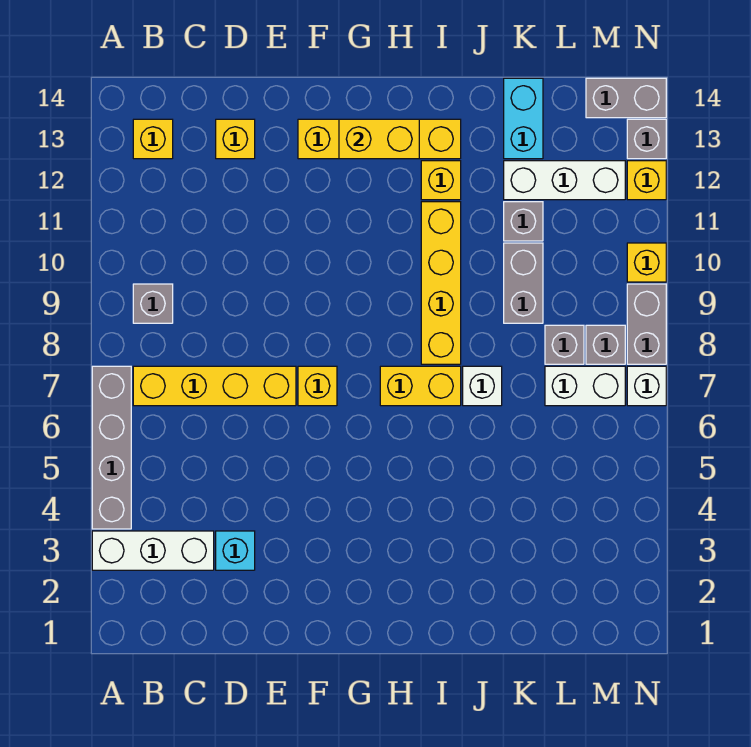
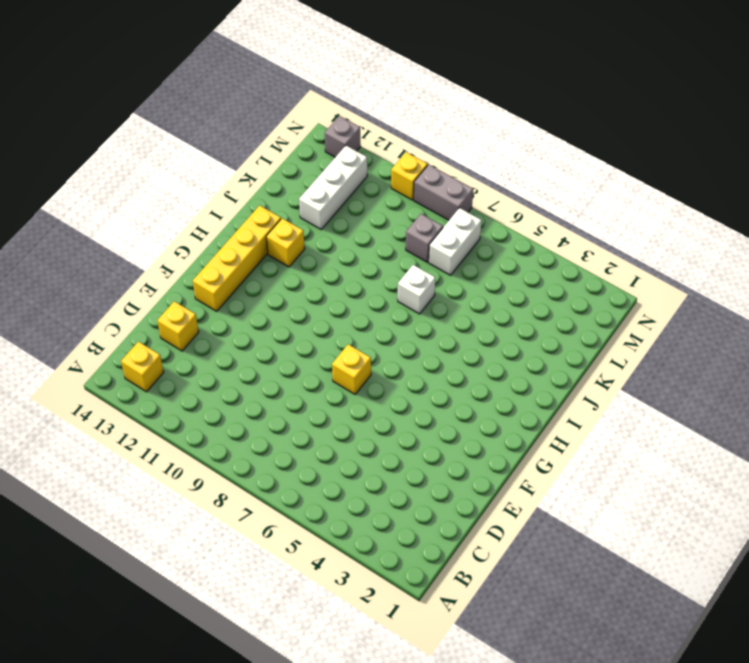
none -> white brick A3:C3 level 1
none -> grey brick A4:A7 level 1
none -> yellow brick B7:E7 level 1

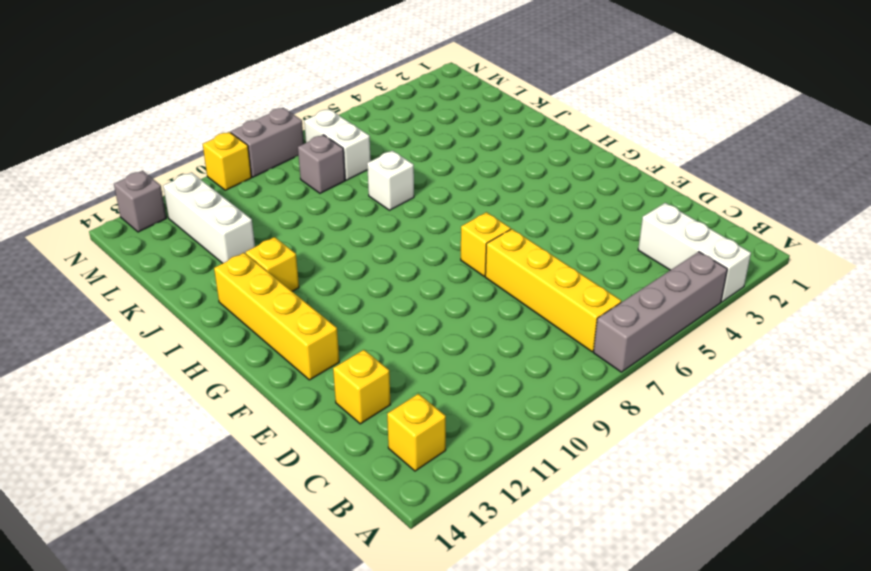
none -> grey brick B9 level 1
none -> cyan brick D3 level 1
none -> yellow brick H7:I7 level 1

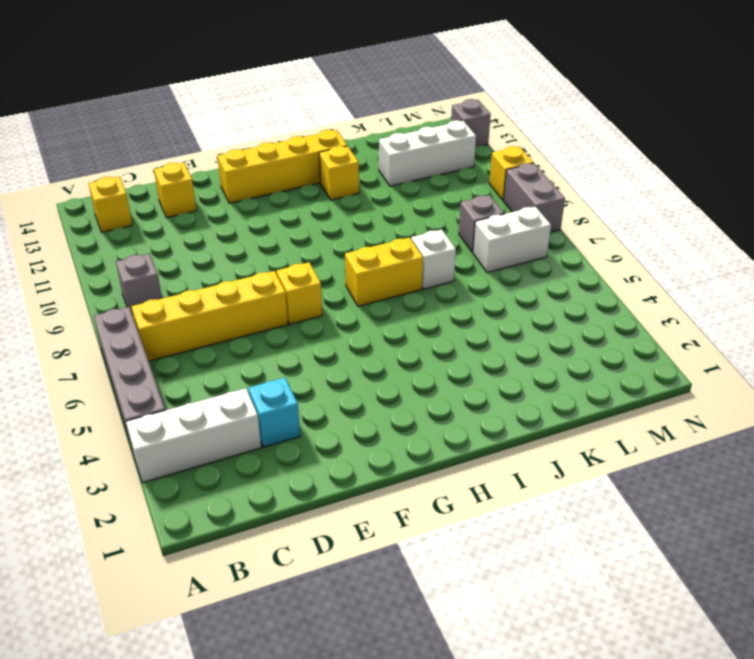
none -> yellow brick I8:I11 level 1
none -> grey brick K9:K10 level 1
none -> grey brick K11 level 1

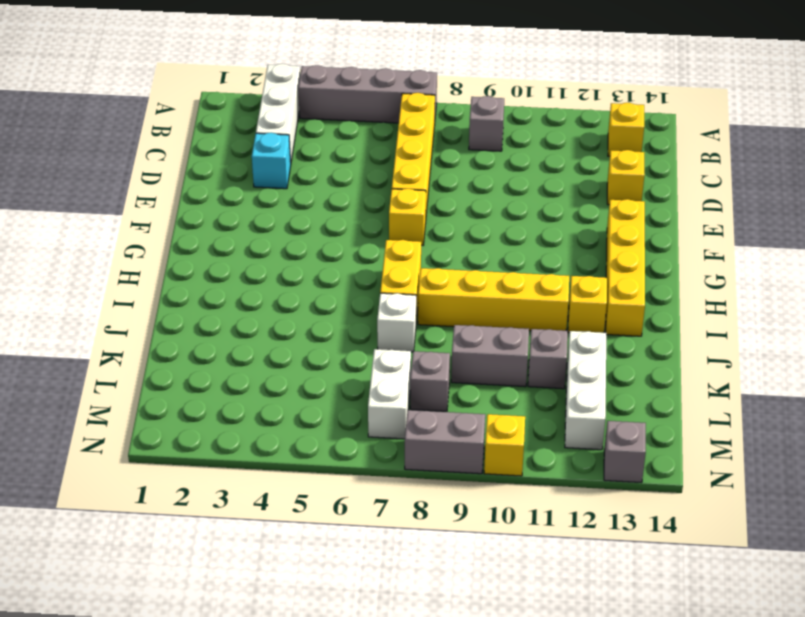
none -> cyan brick K13:K14 level 1
none -> grey brick M8 level 1
none -> grey brick M14:N14 level 1

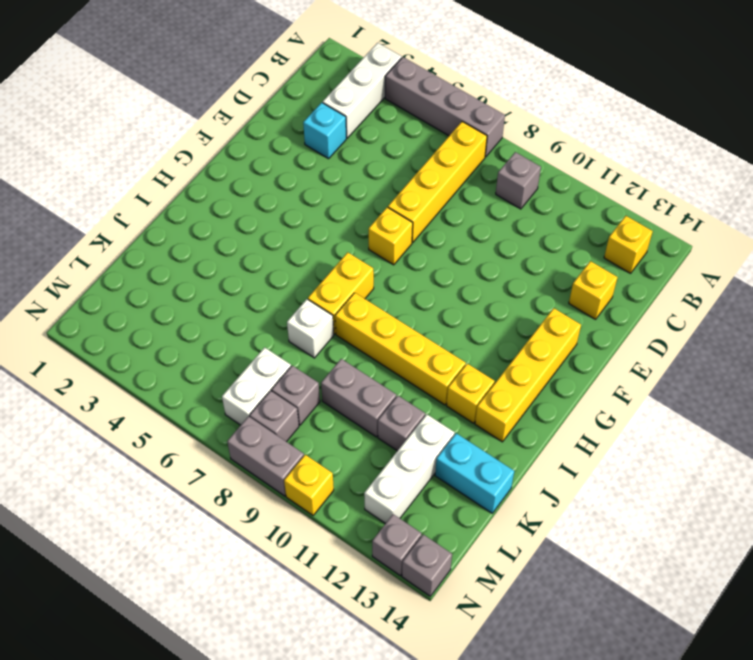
grey brick N14 level 1 -> grey brick M14:N14 level 1
none -> white brick N7 level 1
none -> yellow brick N12 level 1
none -> yellow brick G13:H13 level 2

